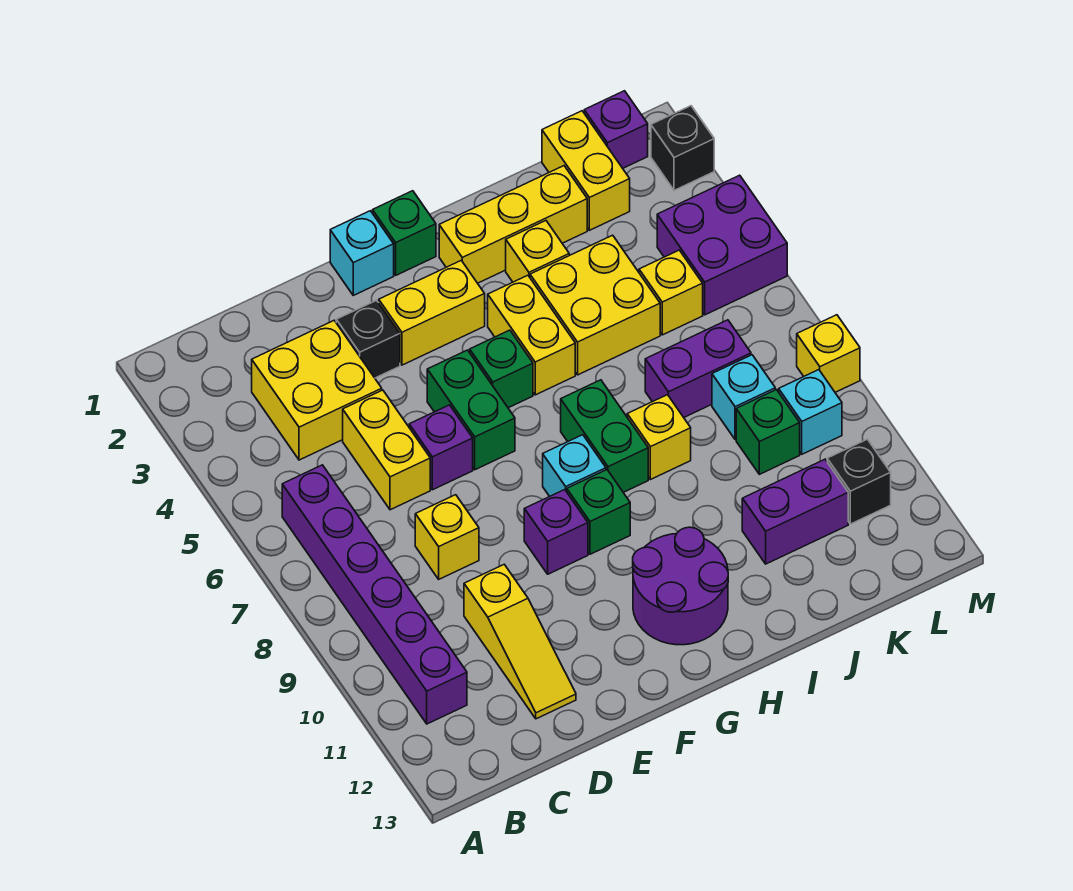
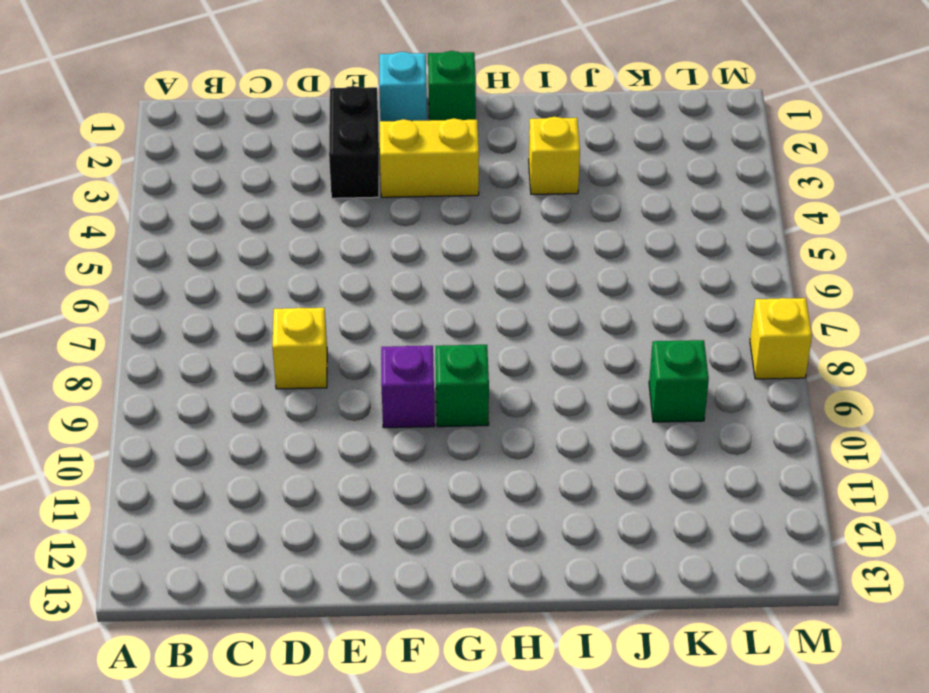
black brick E2:E3 level 1 -> black brick E3 level 1
none -> purple brick B6:B11 level 1
none -> yellow brick C3:D4 level 1
none -> yellow brick D5:D6 level 1
none -> yellow slope D10:D12 level 1 top 10

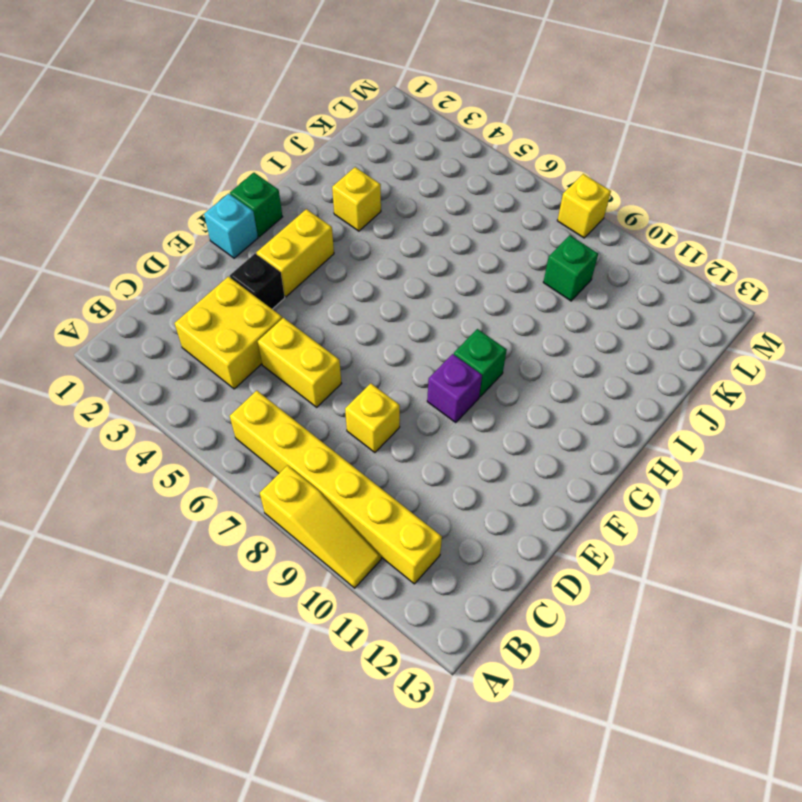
yellow slope A8:A10 level 1 top 8 -> yellow slope D10:D12 level 1 top 10
yellow brick B6:B11 level 1 -> purple brick B6:B11 level 1
none -> purple brick E6 level 1
none -> green brick F5:F6 level 1
none -> green brick G5 level 1
none -> cyan brick G8 level 1

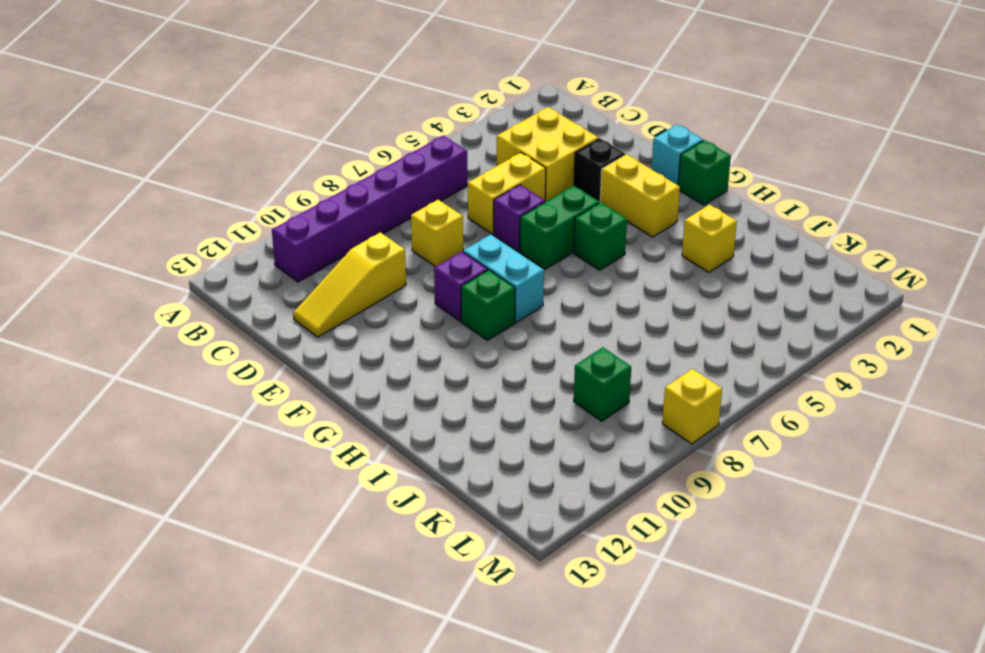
cyan brick F8:G8 level 1 -> cyan brick G8 level 1
none -> purple round brick G11:H12 level 1
none -> yellow brick H2:J2 level 1
none -> yellow brick H4:H5 level 1
none -> green brick H7:H8 level 1

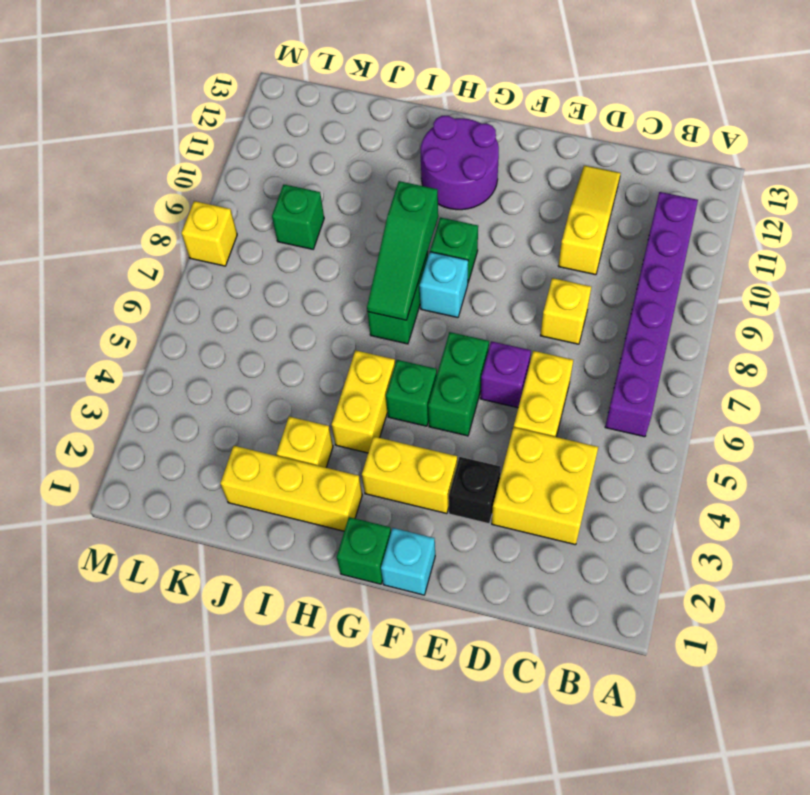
green slope H7:H9 level 2 top 9 -> none
none -> purple brick F9 level 1
none -> yellow brick I4:J5 level 1
none -> yellow brick I8 level 1
none -> purple brick J7:K7 level 1

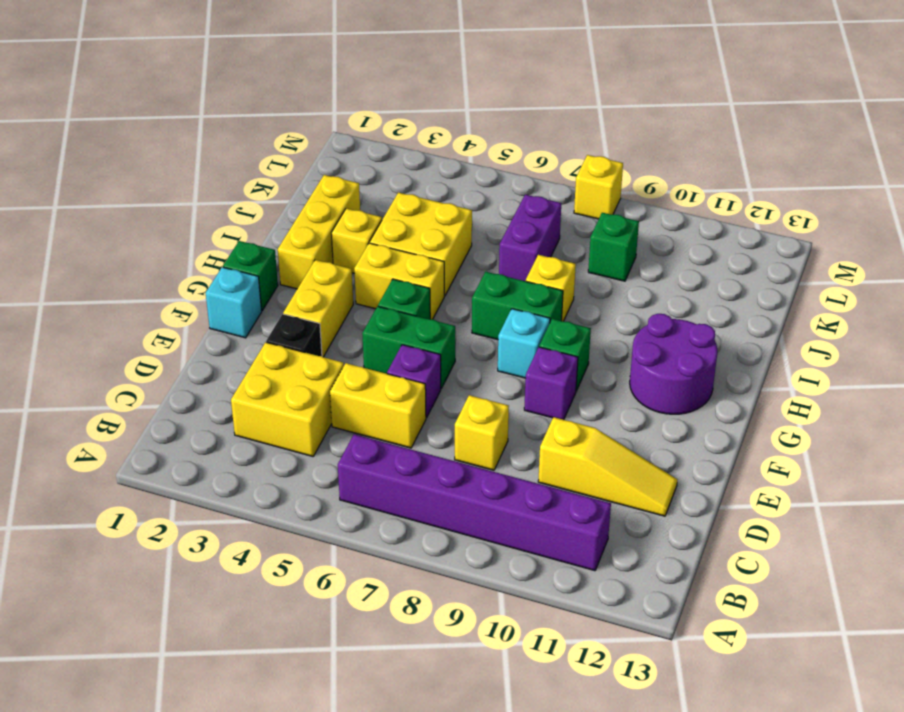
none -> purple brick J11:K11 level 1
none -> yellow brick K1:K2 level 1
none -> yellow brick K5 level 1
none -> cyan brick K8 level 1

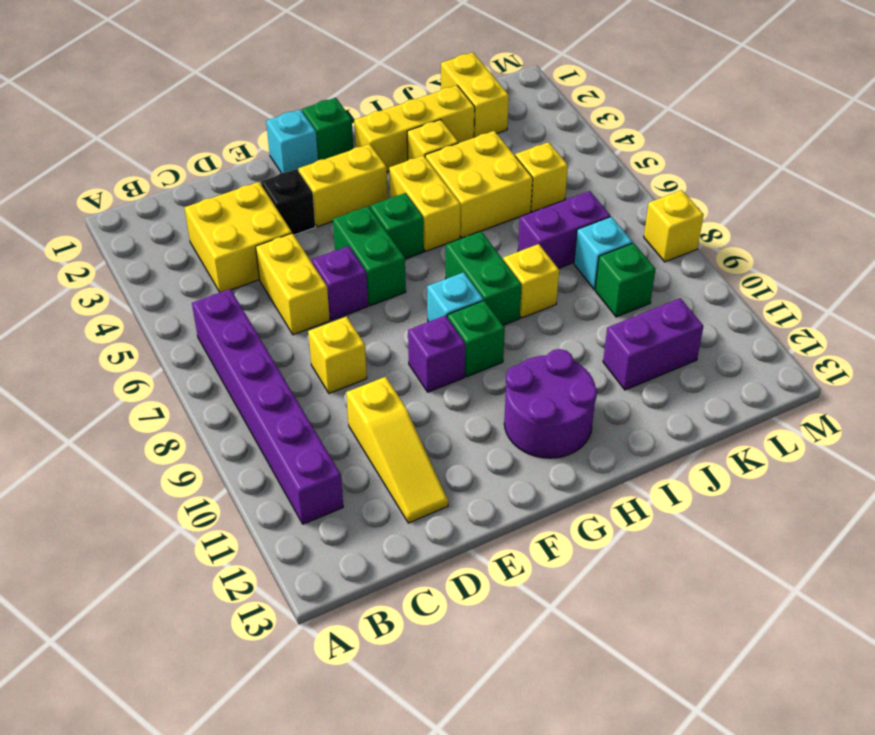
none -> purple brick L1 level 1
none -> purple brick L4:M5 level 1
none -> cyan brick L9 level 1
none -> black brick L11 level 1

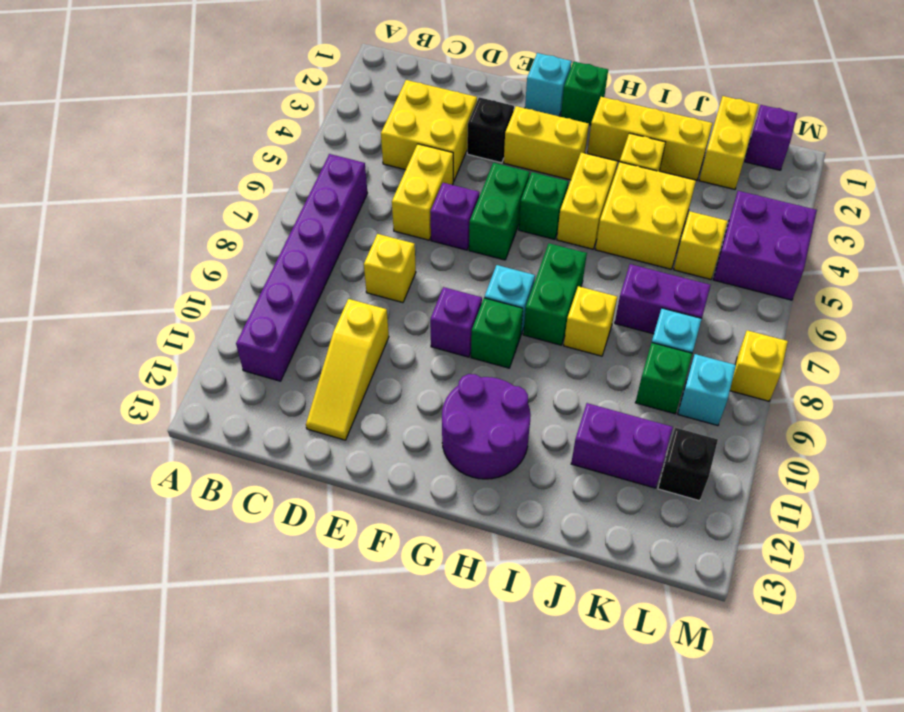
none -> black brick M2 level 1

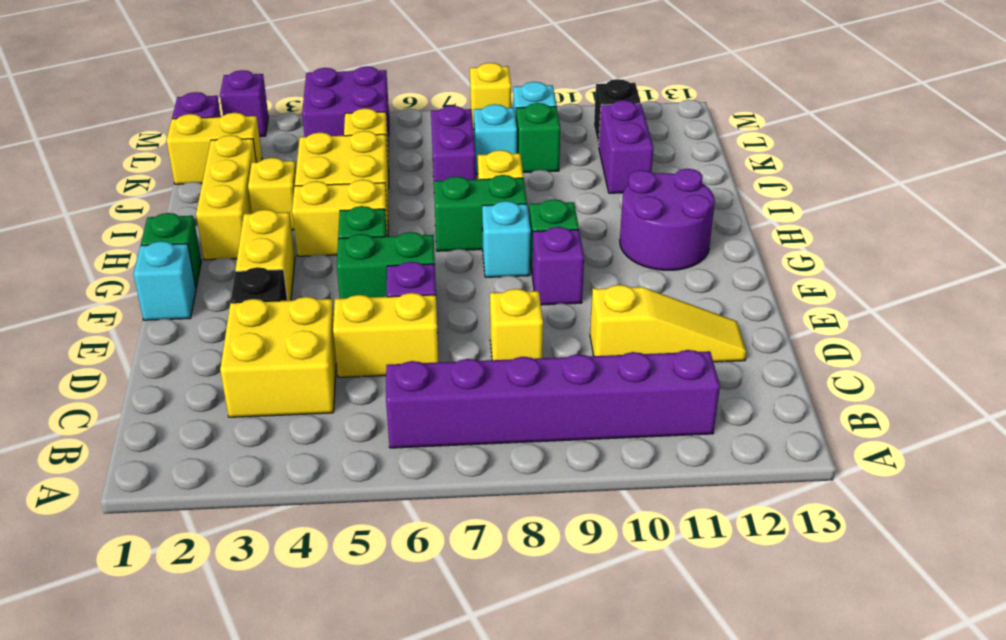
purple brick M2 level 1 -> black brick M2 level 1

